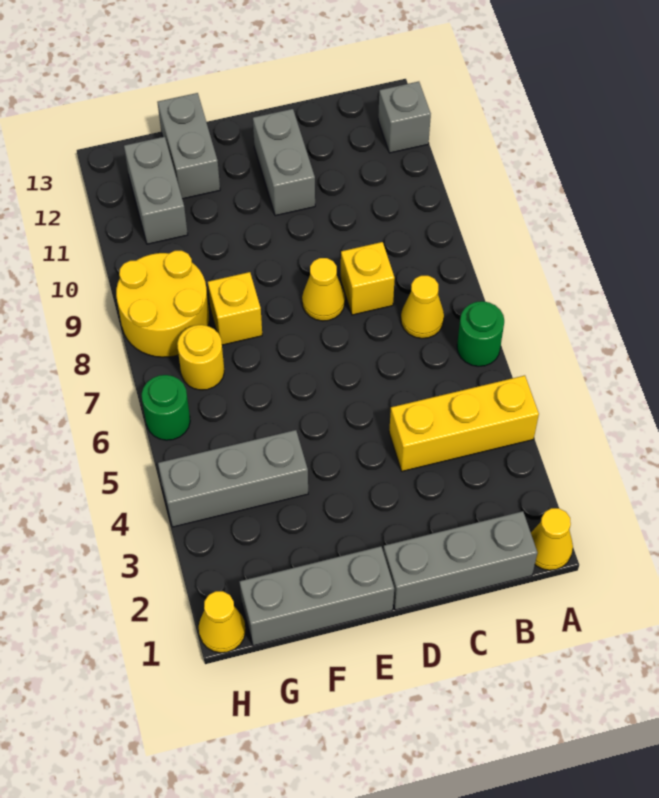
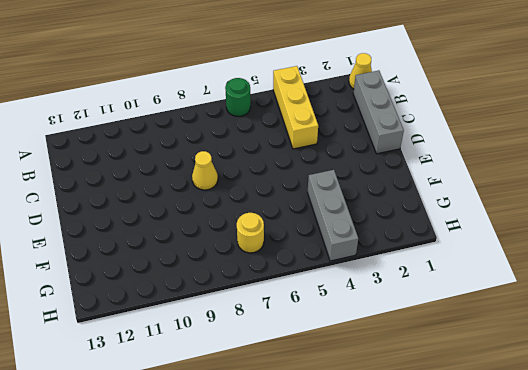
none -> grey brick A12 level 1
none -> yellow cone B7 level 1
none -> yellow brick C8 level 1

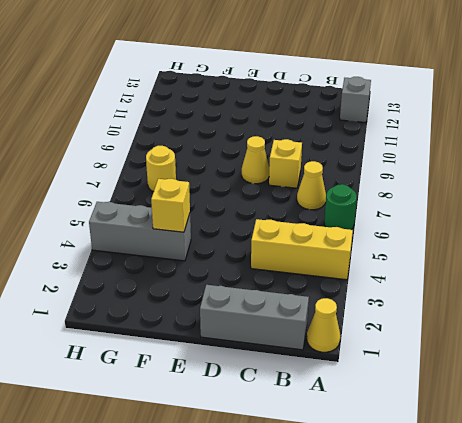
yellow brick F4 level 2 -> yellow brick F8 level 1
none -> grey brick D11:D12 level 1
none -> grey brick E1:G1 level 1
none -> grey brick F12:F13 level 1

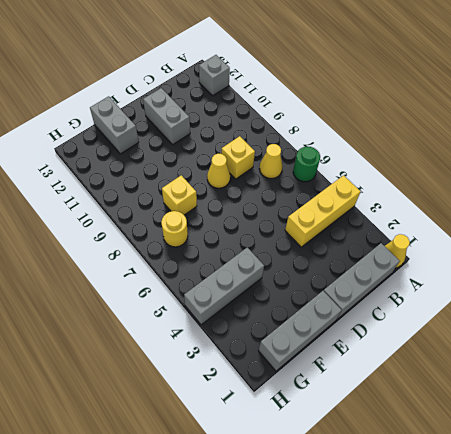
none -> yellow round brick G8:H9 level 1
none -> grey brick G11:G12 level 1
none -> yellow cone H1 level 1

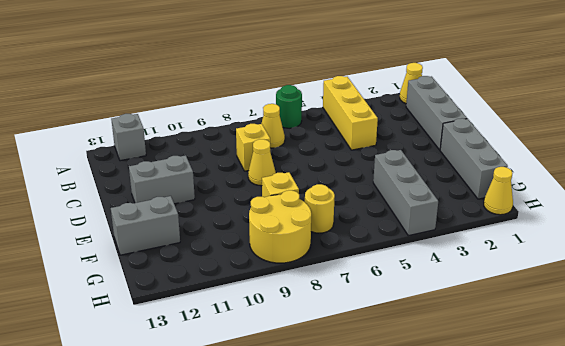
none -> grey brick G11:G12 level 1
none -> green round brick H6 level 1

